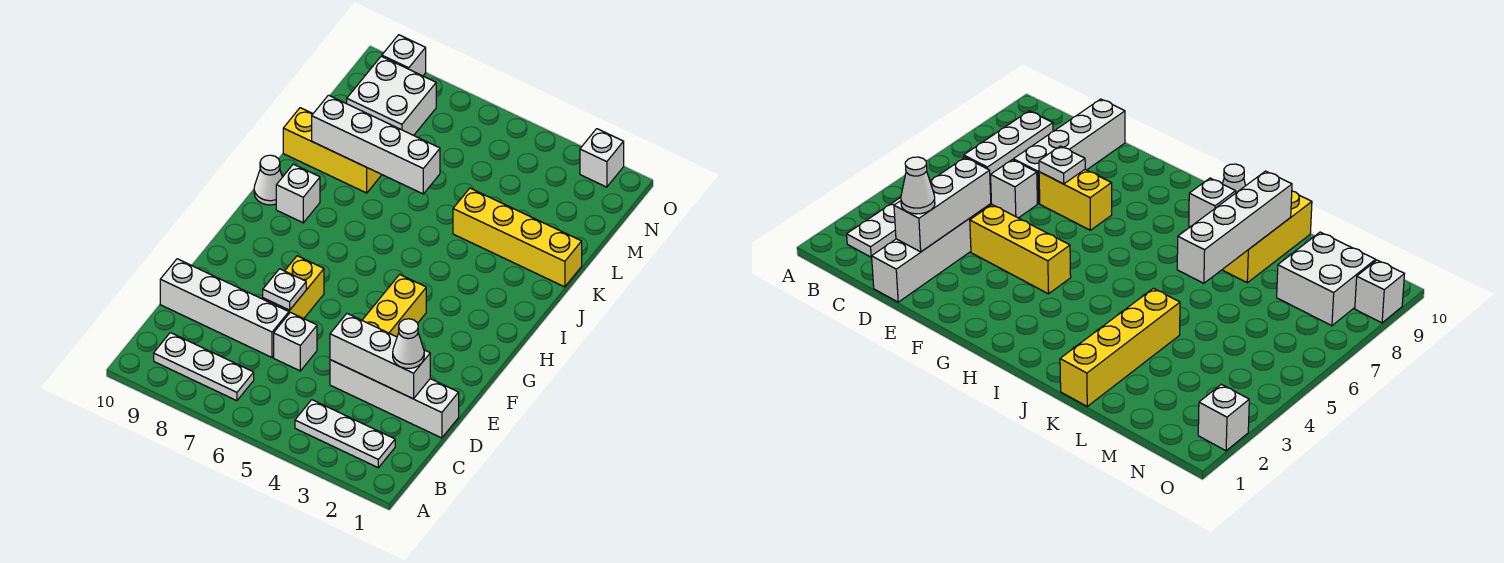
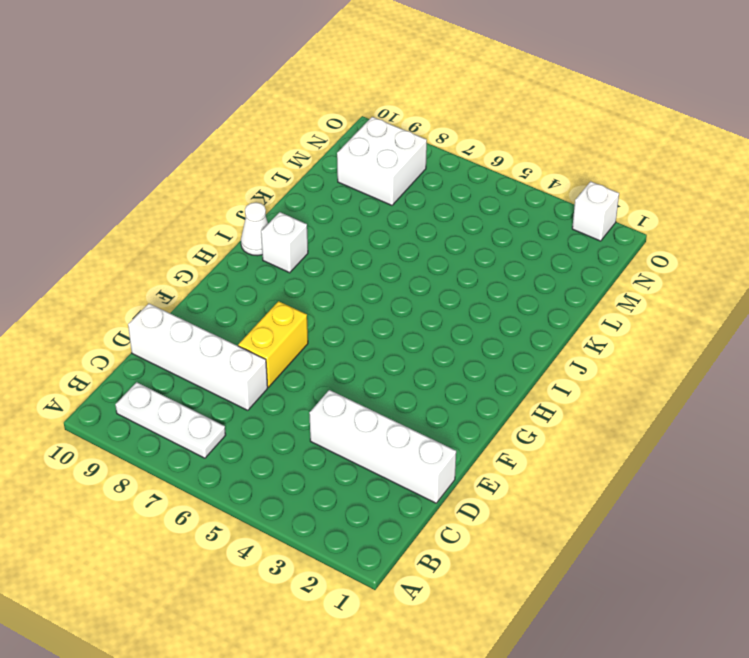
none -> white plate B2:B4 level 1
none -> white brick D6 level 1
none -> yellow brick E4:G4 level 1

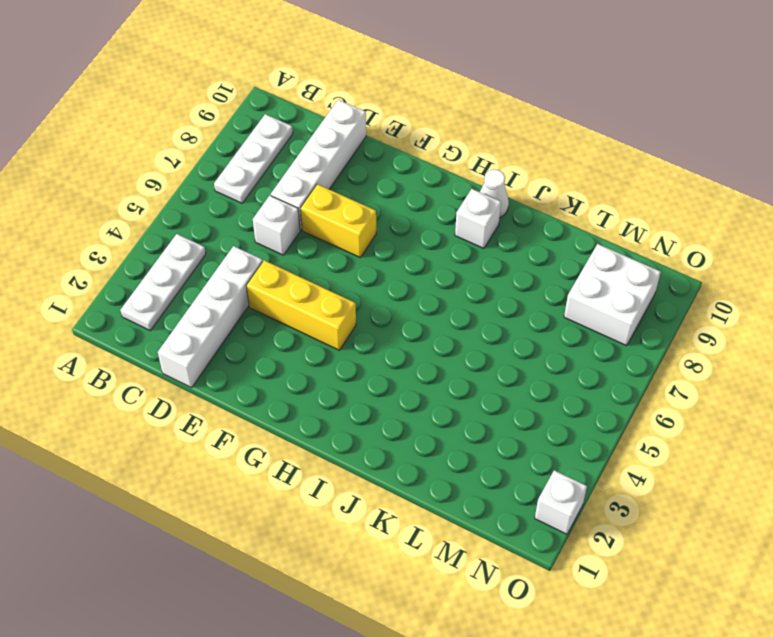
none -> yellow brick K1:K4 level 1
none -> yellow brick K8:K10 level 1
none -> white brick O9 level 1

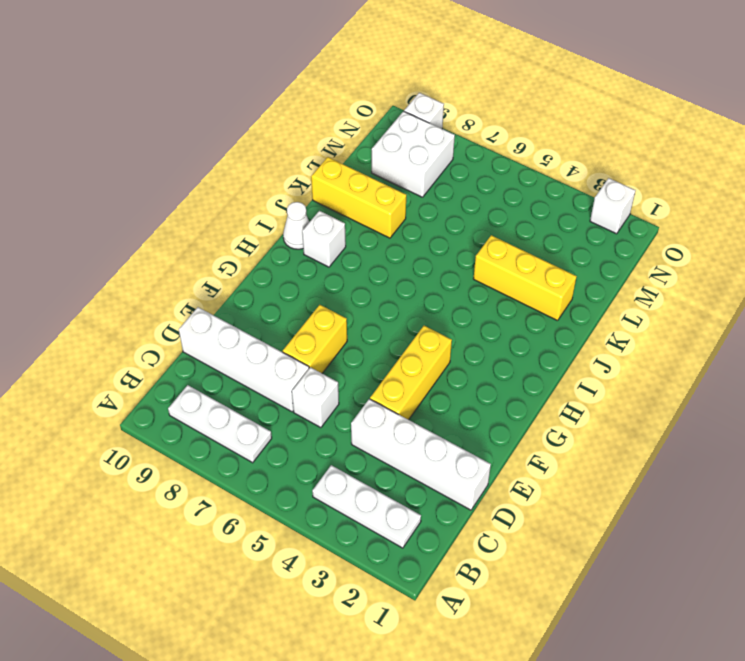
yellow brick K2:K4 level 1 -> yellow brick K1:K4 level 1
none -> white brick D2:D4 level 2
none -> white plate E7 level 2
none -> white brick K6:K9 level 2

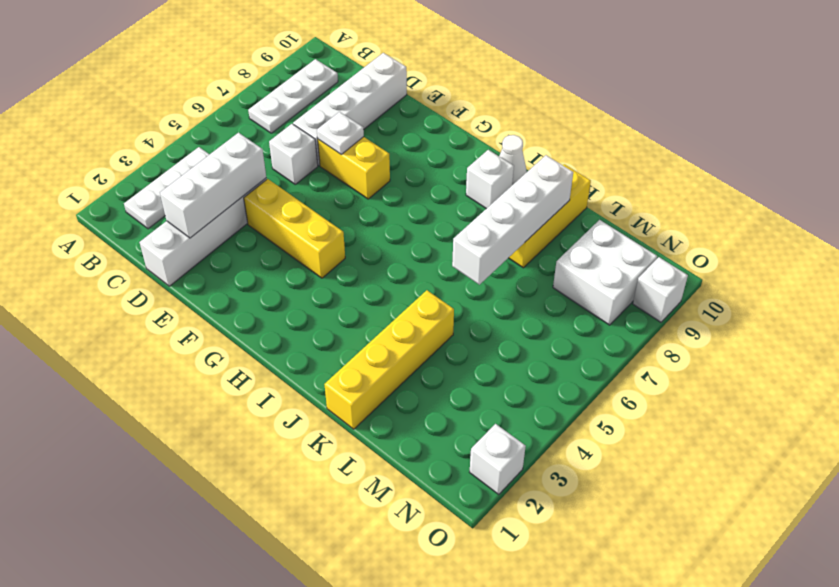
none -> white cone D2 level 3

